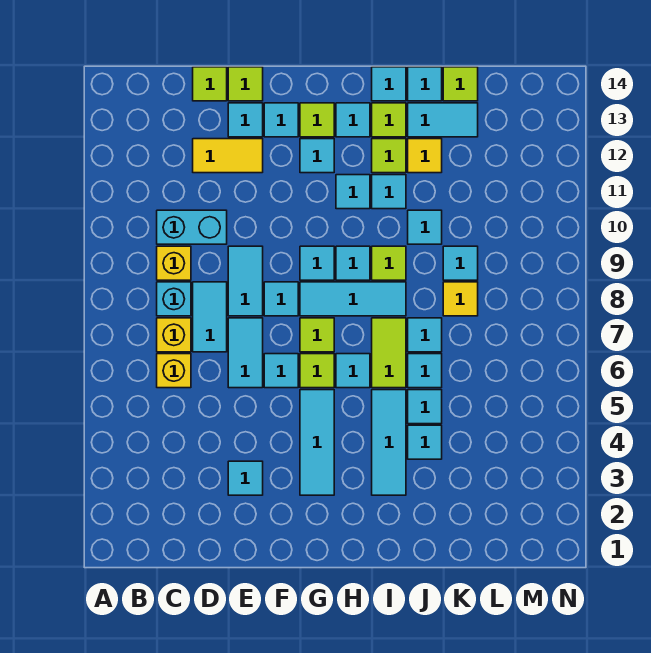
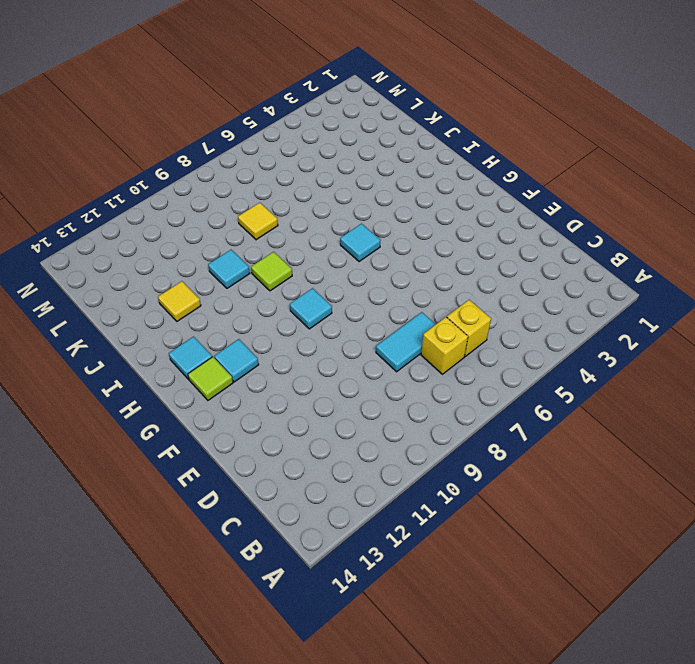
none -> cyan brick C8 level 1
none -> yellow brick C9 level 1
none -> cyan brick C10:D10 level 1
none -> yellow tile D12:E12 level 1

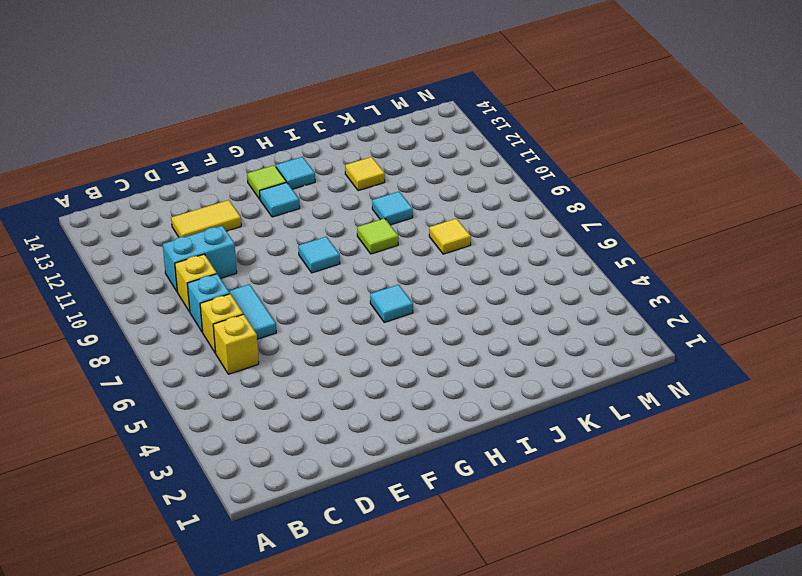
none -> lime tile D14 level 1
none -> cyan tile E3 level 1
none -> cyan tile E6:E7 level 1
none -> cyan tile E8:E9 level 1

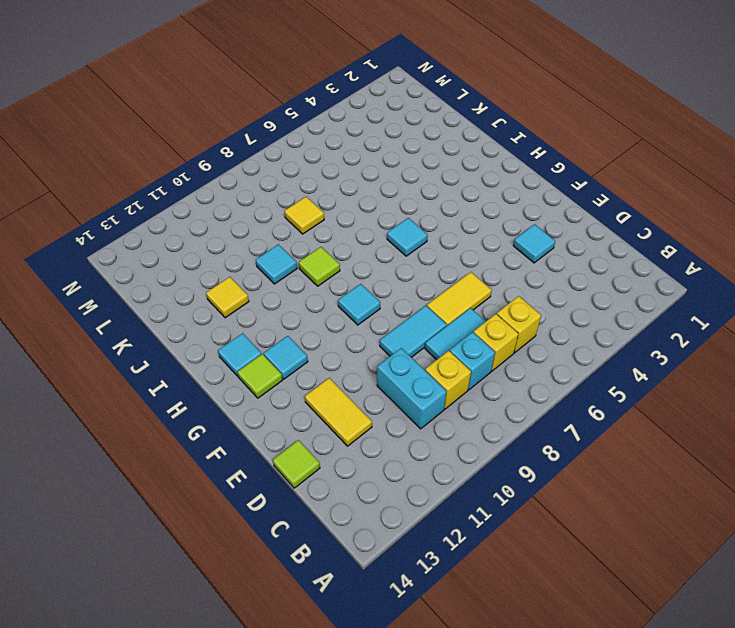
yellow tile E6:E7 level 1 -> cyan tile E6:E7 level 1
none -> cyan tile E13 level 1
none -> lime tile E14 level 1
none -> cyan tile F6 level 1
none -> cyan tile F8 level 1

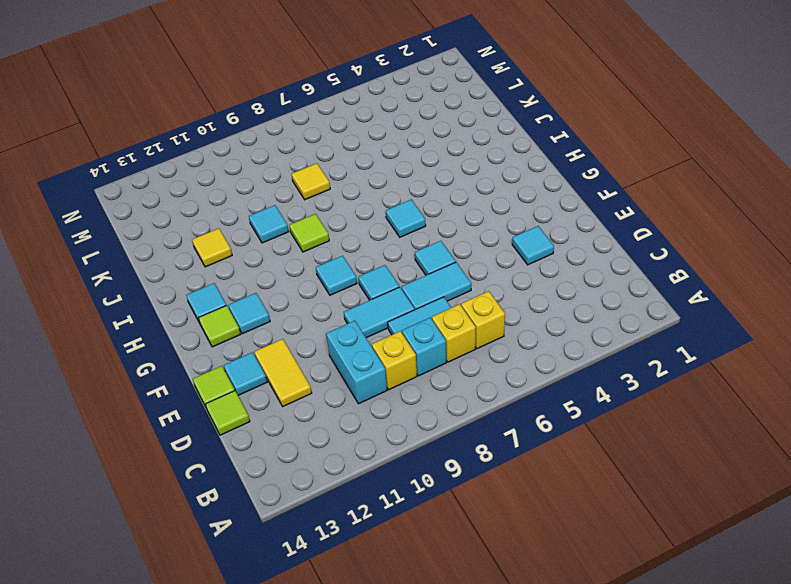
none -> cyan tile F13 level 1
none -> cyan tile G3:G5 level 1
none -> lime tile G6 level 1
none -> lime tile G7 level 1

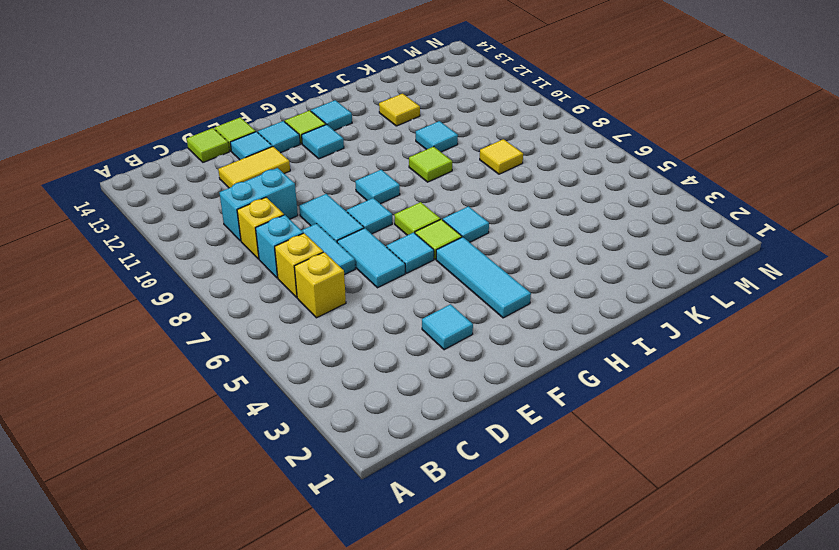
none -> cyan tile G8:I8 level 1
none -> cyan tile H9 level 1
none -> cyan tile H11 level 1
none -> cyan tile I3:I5 level 1

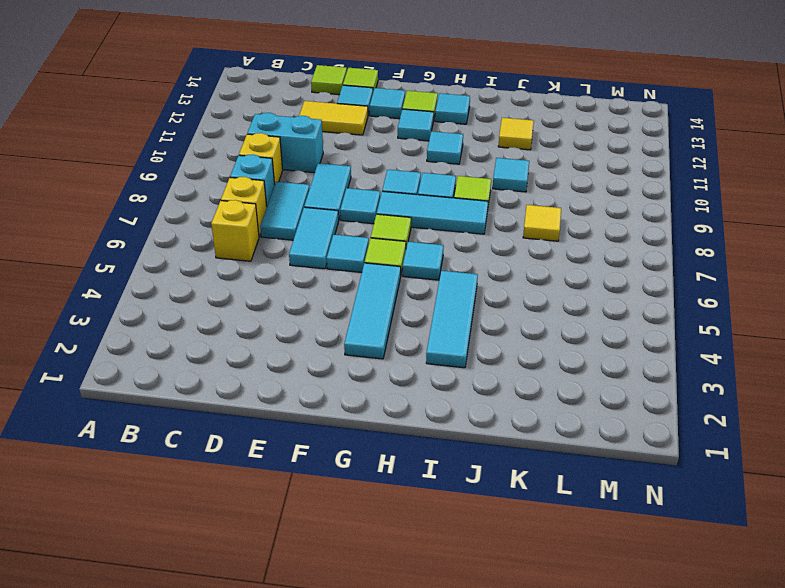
none -> cyan tile E3 level 1
none -> lime tile I6:I7 level 1
none -> cyan tile I11 level 1
none -> lime tile I12 level 1

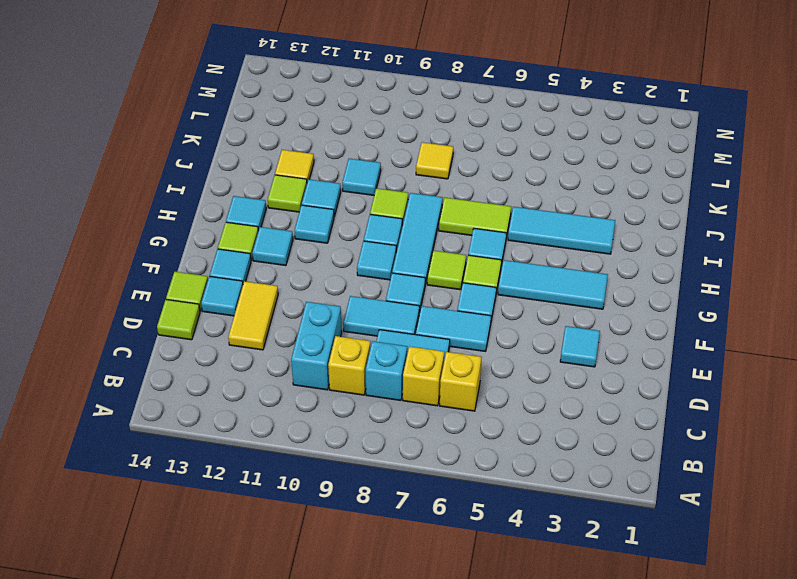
none -> lime tile I13 level 1
none -> cyan tile I14 level 1
none -> cyan tile J4 level 1
none -> cyan tile J5 level 1

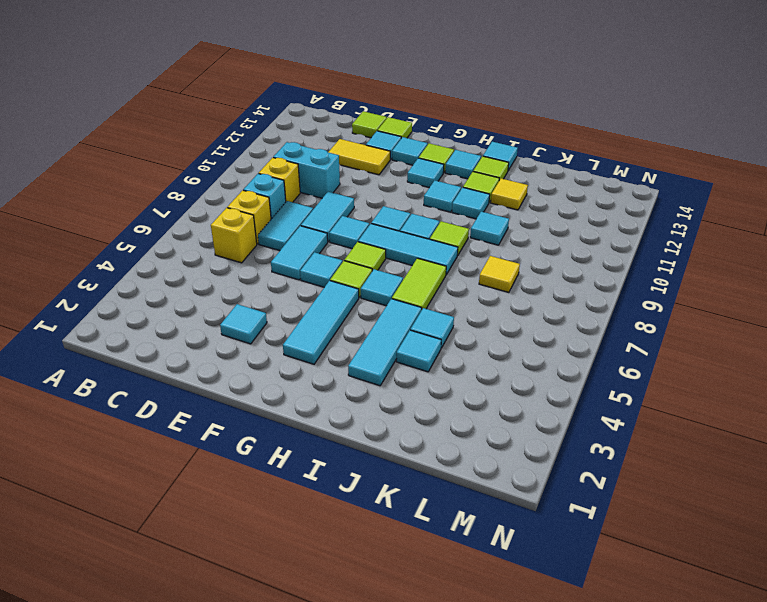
none -> cyan tile J6 level 1
none -> cyan tile J7 level 1
none -> cyan tile J13:K13 level 1
none -> cyan tile J14 level 1

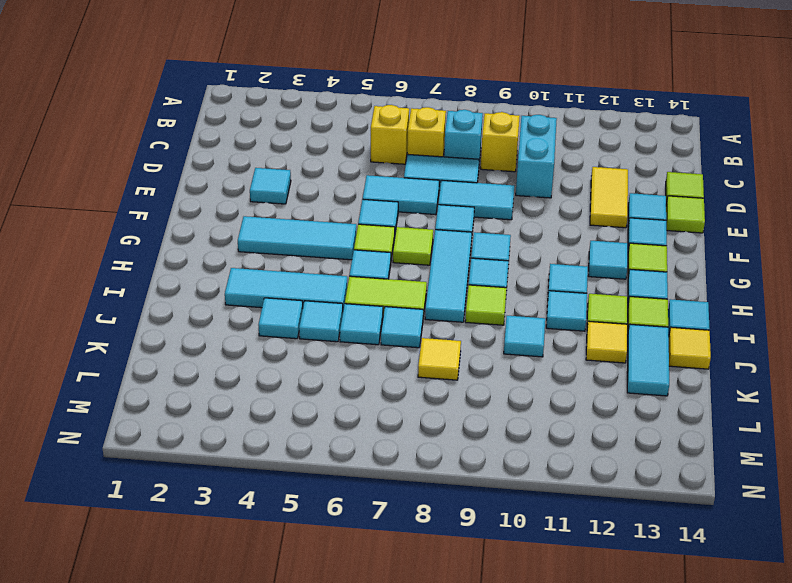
yellow tile J14 level 1 -> cyan tile J14 level 1
none -> cyan tile K9 level 1
none -> lime tile K14 level 1

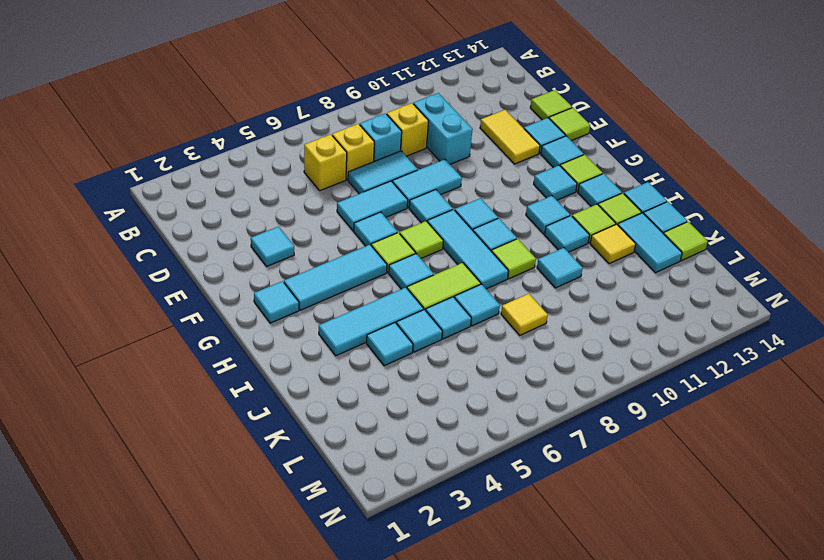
cyan tile G2 level 1 -> cyan tile K9 level 1

